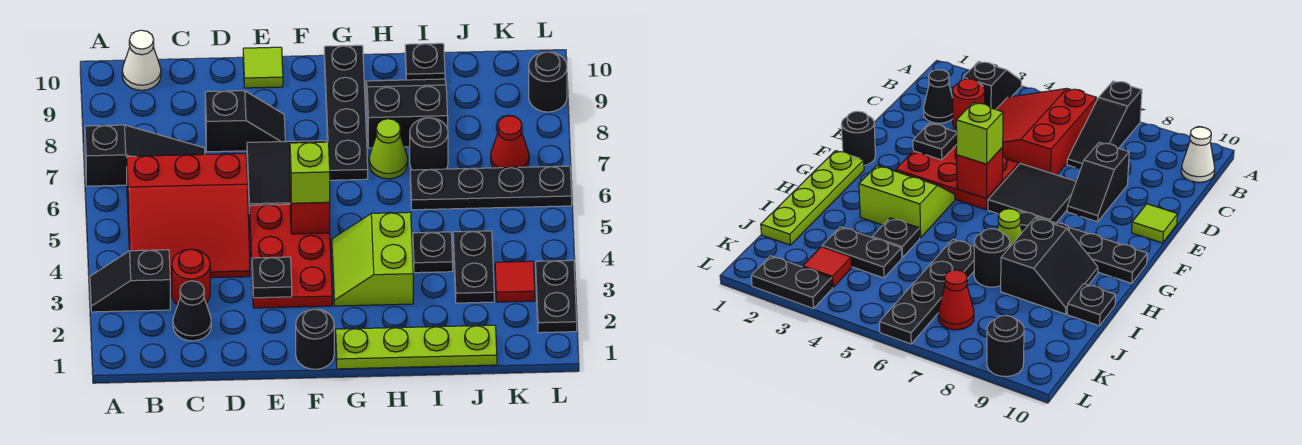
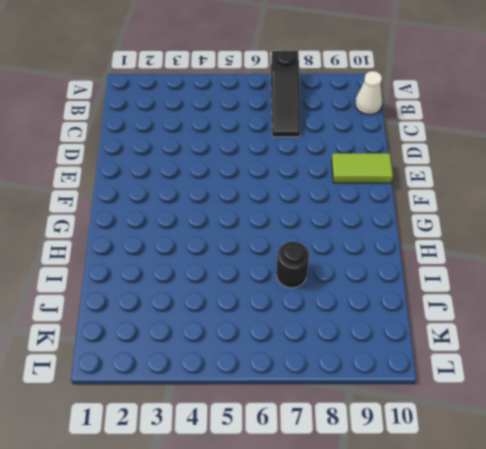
lime tile E9:E10 level 1 -> lime tile E10 level 1
none -> black slope A3:B3 level 1 top B
none -> red slope B4:D6 level 1 top 6
none -> black cone C2 level 1

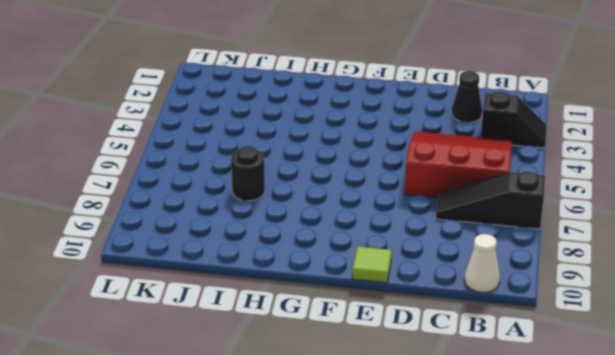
none -> red round brick C3 level 1
none -> black slope D8:E8 level 1 top D
none -> red plate E3:F5 level 1

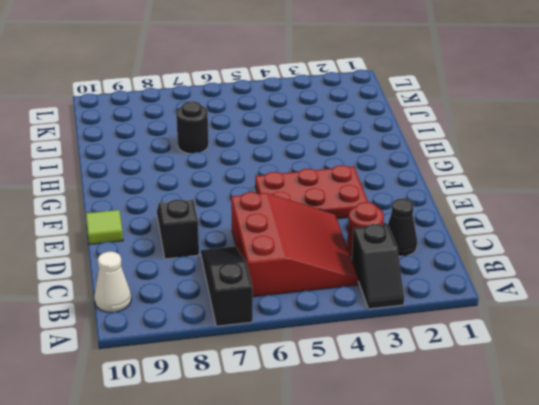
none -> black tile E6:F7 level 1
none -> black round brick F1 level 1
none -> lime plate G1:J1 level 1

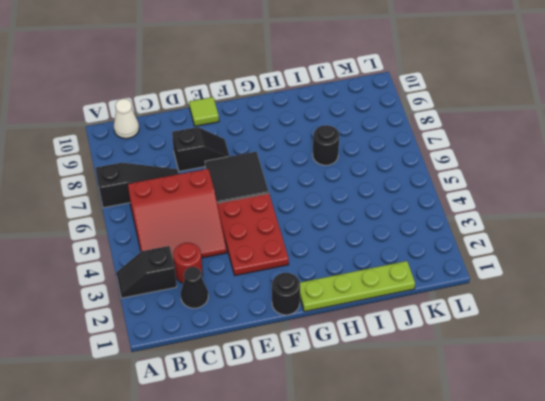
none -> lime slope G3:H4 level 1 top H
none -> black plate G7:G10 level 1
none -> lime cone H7 level 1

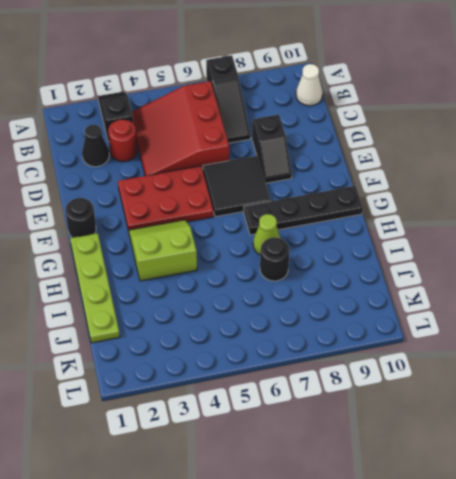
none -> lime tile E10 level 1
none -> black slope H8:I9 level 1 top 8
none -> black plate I4 level 1

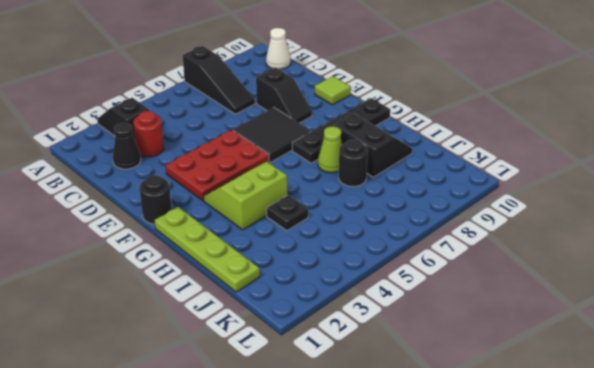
none -> red slope B4:D6 level 1 top 6
none -> black plate I6:L6 level 1
none -> black plate I10 level 1

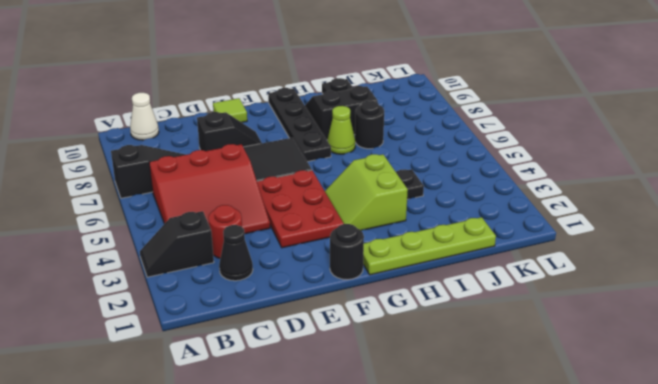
none -> black plate I6:L6 level 1
none -> black plate J3:J4 level 1
none -> red tile K3 level 1

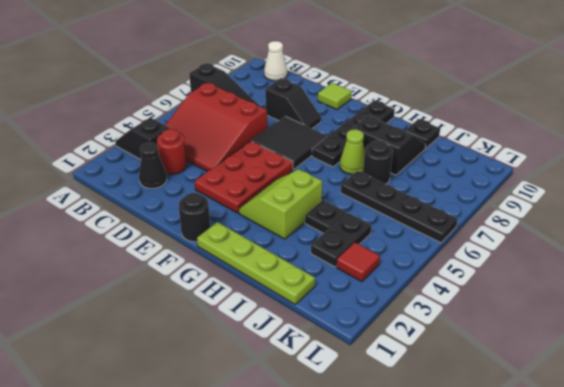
none -> red cone K7 level 1
none -> black plate L2:L3 level 1
none -> black round brick L9 level 1

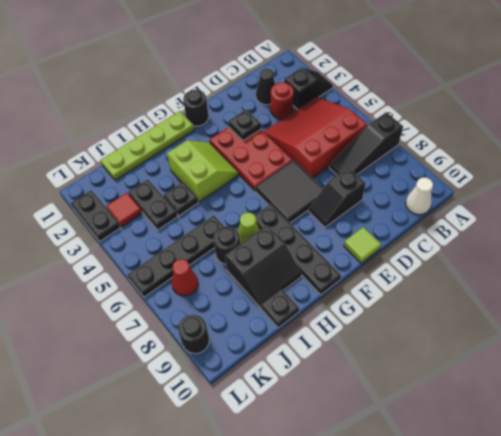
none -> red brick F5 level 2
none -> lime brick F5 level 3

